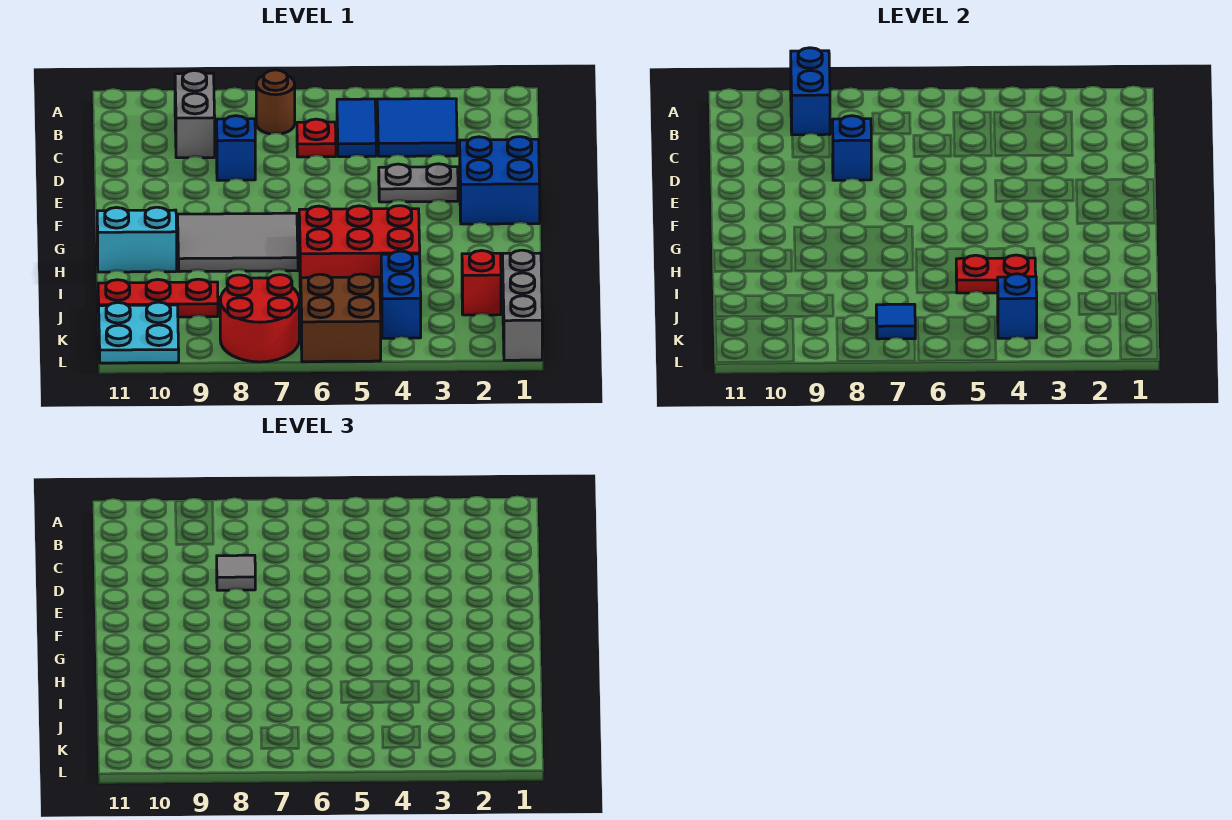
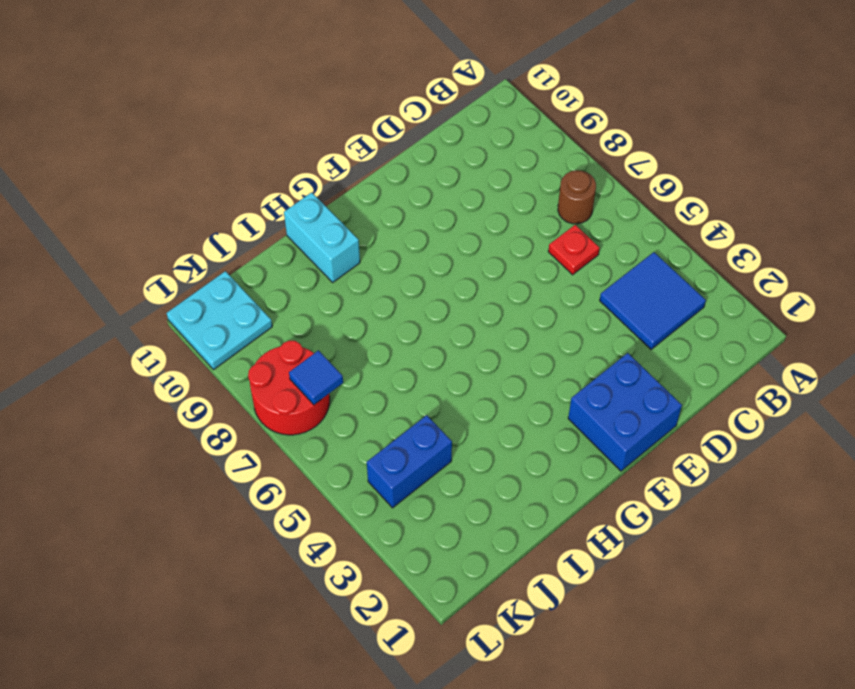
none -> blue tile B5:C5 level 1
none -> grey brick B9:C9 level 1
none -> blue brick D8 level 1

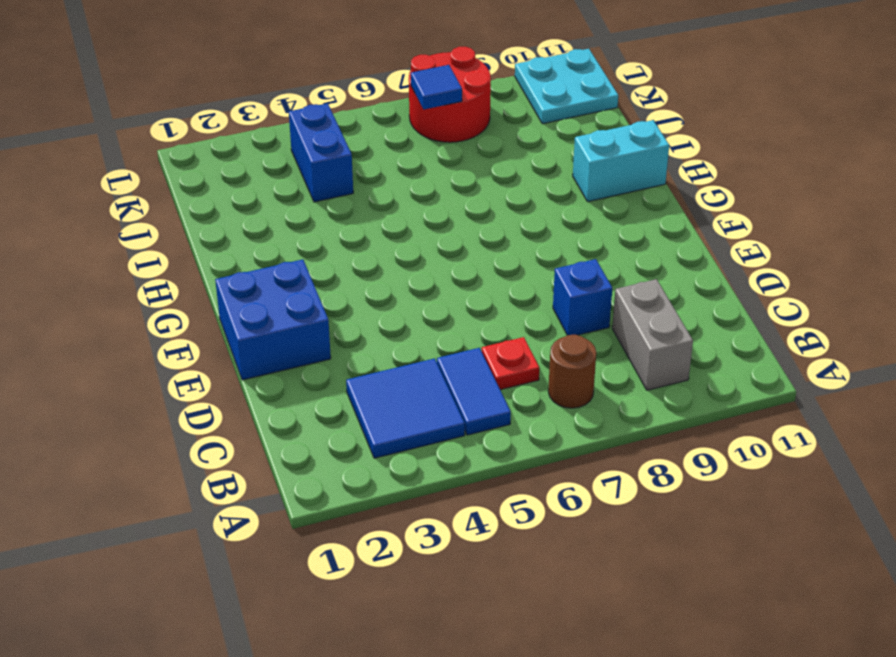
none -> grey plate E3:E4 level 1
none -> grey tile G7:H9 level 1
none -> red brick H4:I6 level 1

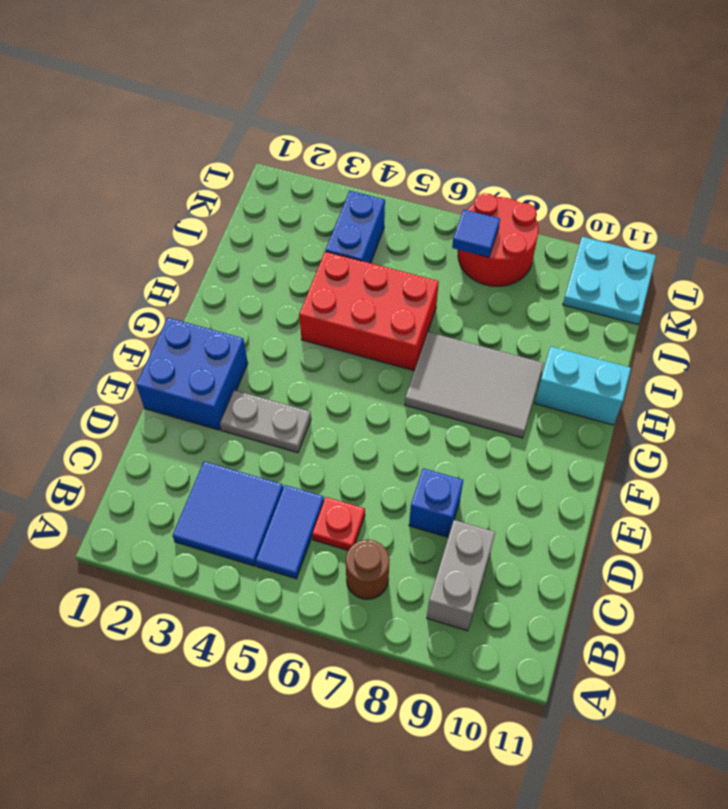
none -> grey brick J1:L1 level 1
none -> red brick J2 level 1
none -> red plate J9:J11 level 1

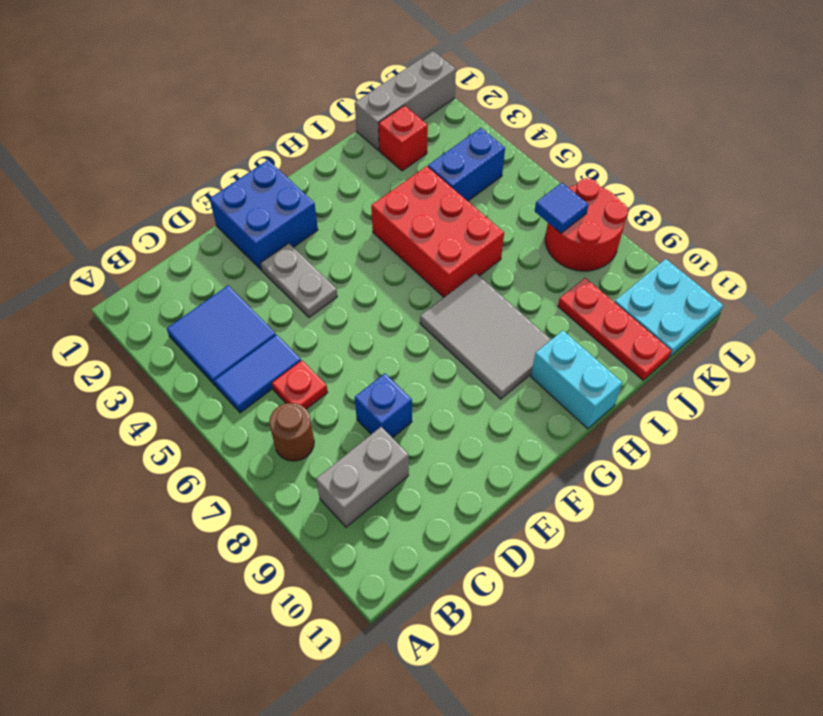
none -> brown brick K5:L6 level 1
none -> blue brick A9:B9 level 2
none -> blue brick D8 level 2

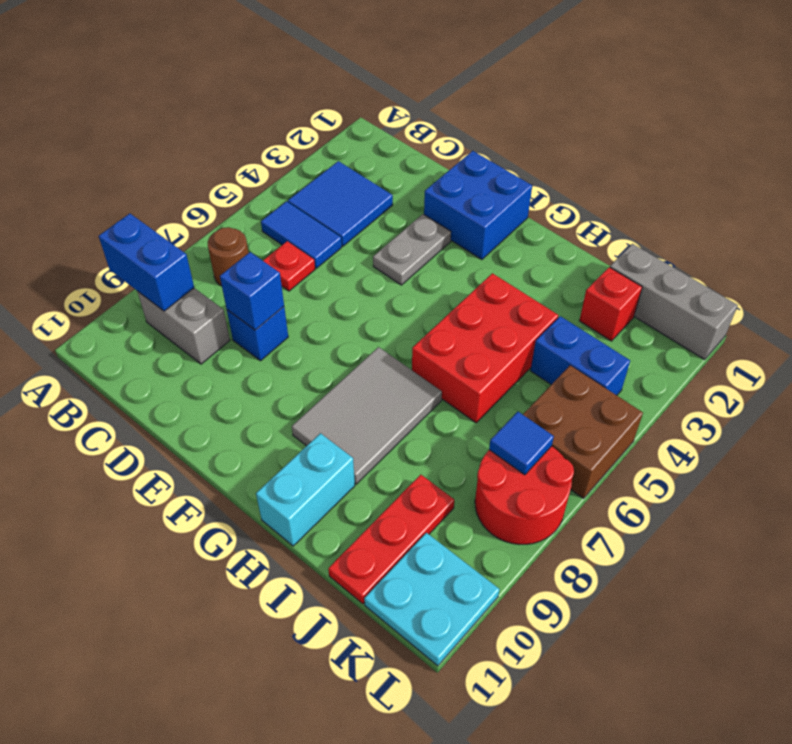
none -> red plate I4:I5 level 2
none -> blue brick K4 level 2
none -> grey tile D8 level 3

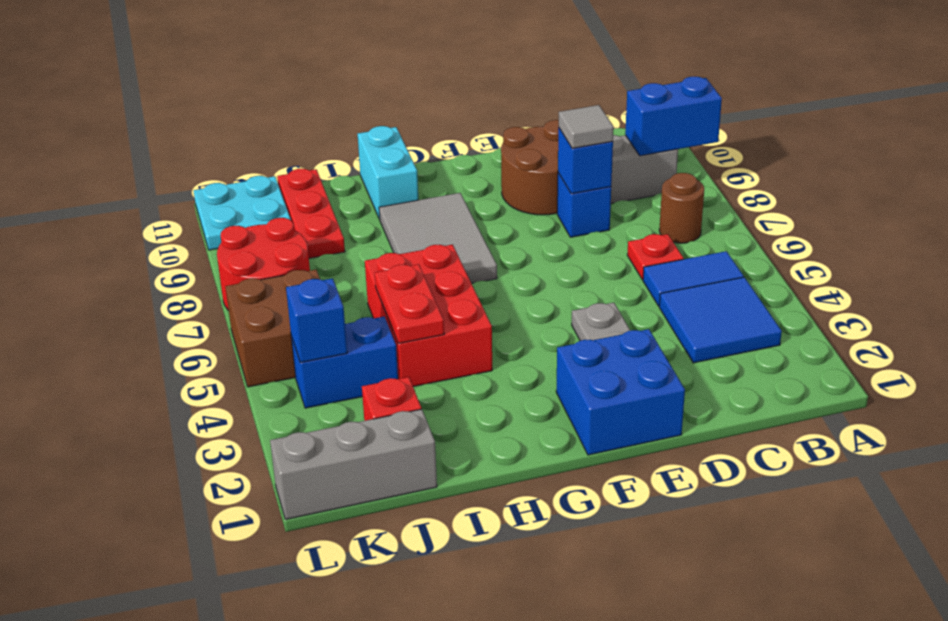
brown round brick D9:E10 level 1 -> none
none -> blue tile K7 level 2

